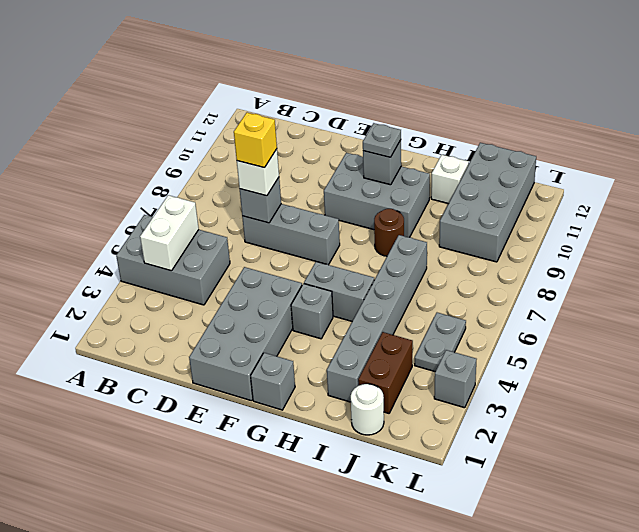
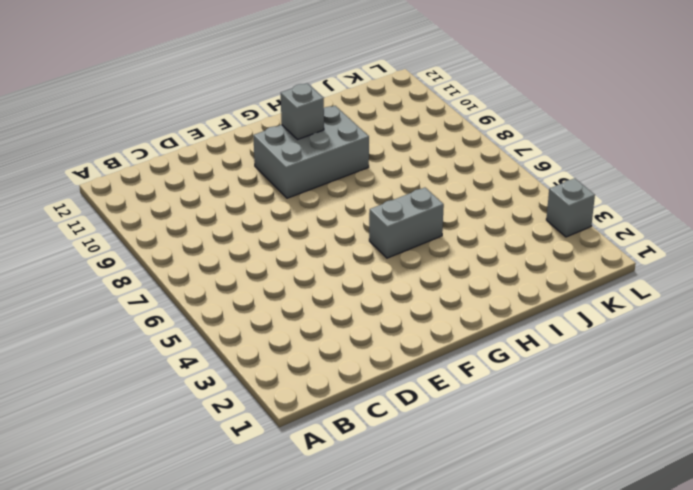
none -> grey brick A4:C5 level 1
none -> grey brick D7:F7 level 1
none -> grey brick E1:F4 level 1

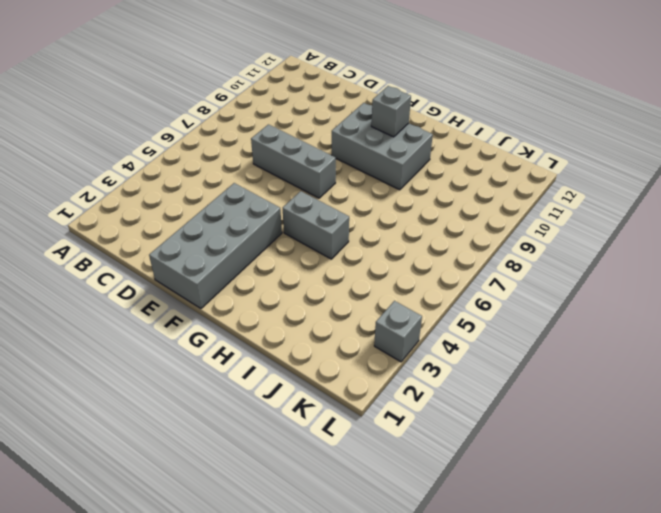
none -> grey brick A4:C5 level 1
none -> grey brick G1 level 1
none -> grey brick G4 level 1

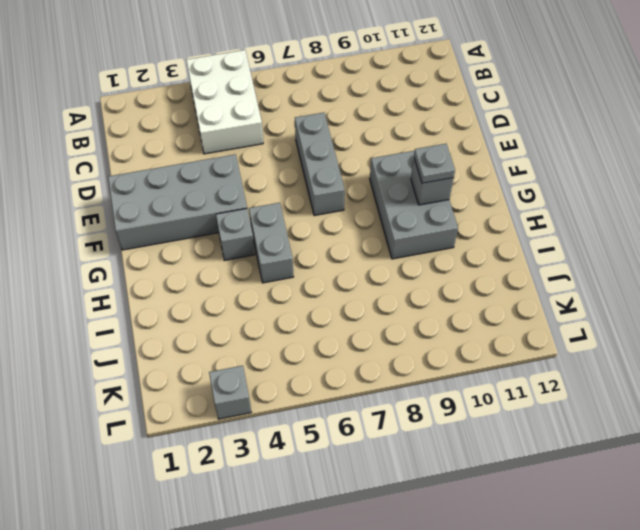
white brick A4:C5 level 1 -> grey brick A4:C5 level 1
none -> grey brick G1 level 1
none -> brown round brick H8 level 1
none -> grey brick I2:I7 level 1

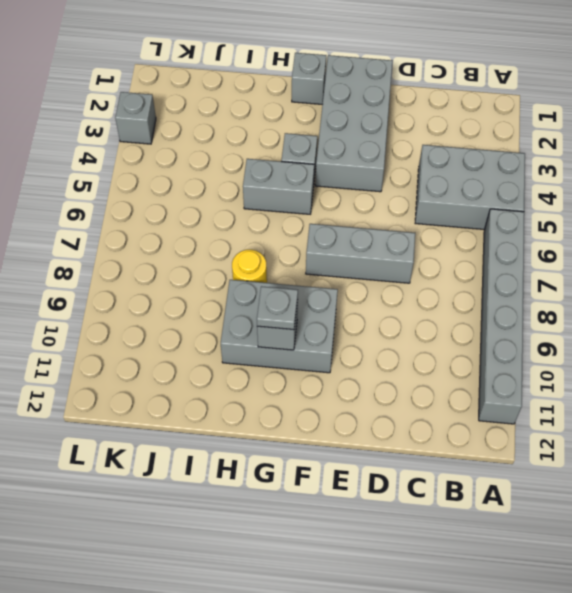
grey brick A6:A11 level 1 -> grey brick I2:I7 level 1
yellow round brick H8 level 1 -> brown round brick H8 level 1
none -> white brick I11 level 1
none -> white round brick J1 level 1
none -> brown brick J2:J3 level 1

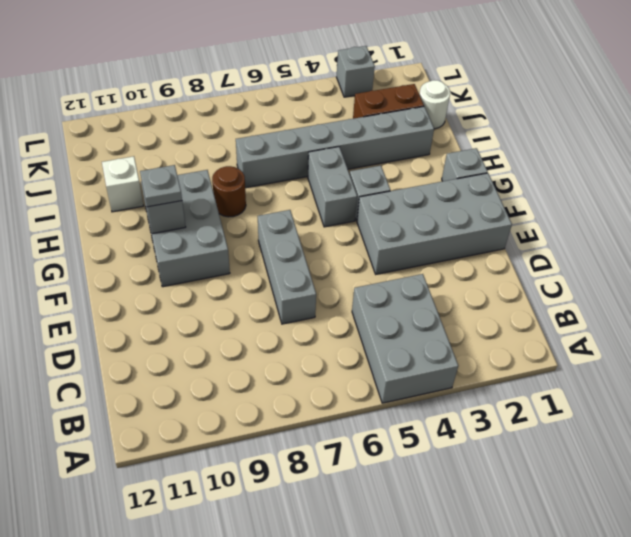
none -> grey brick J9:K12 level 1
none -> grey plate K4:K5 level 1
none -> white brick B4:B5 level 2

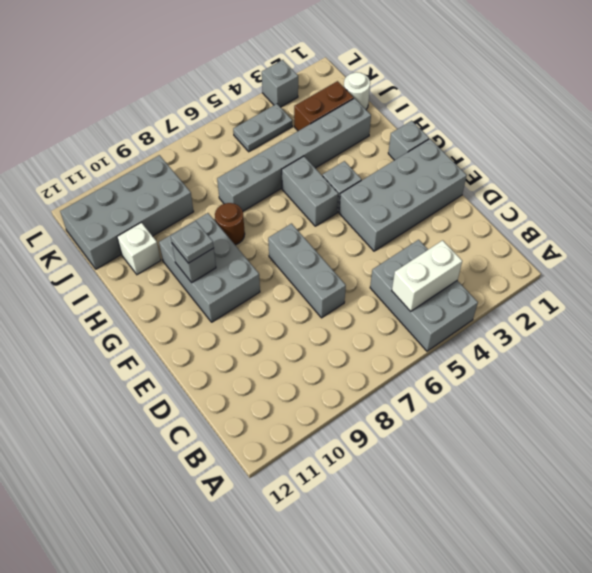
none -> grey brick D7 level 2
none -> white brick D7 level 3
none -> yellow brick D7 level 4

